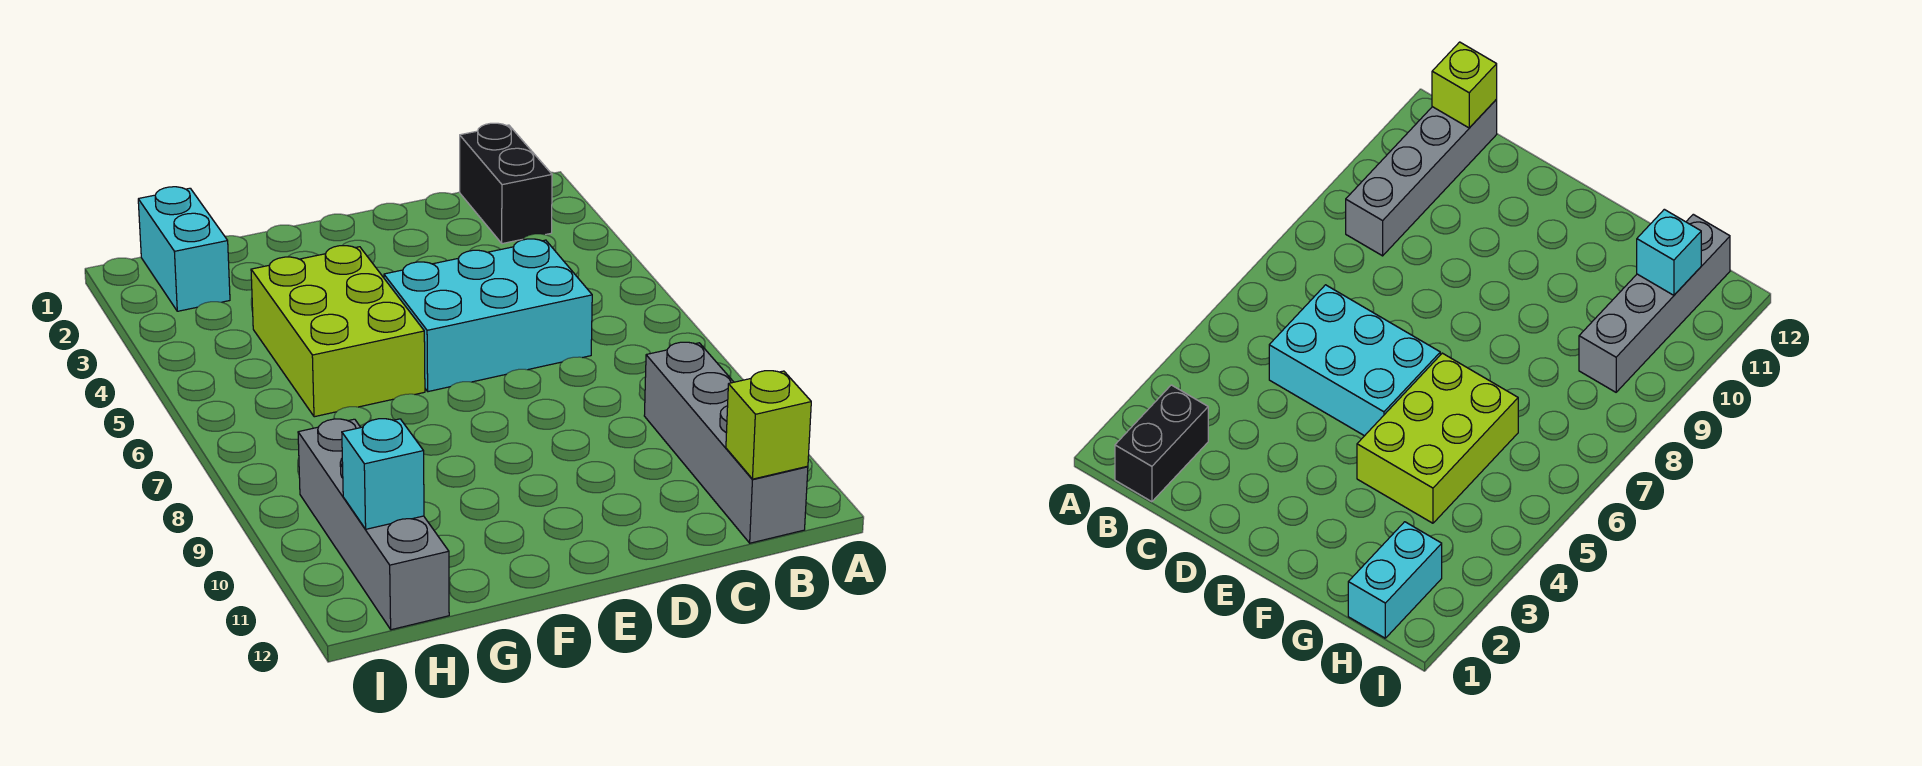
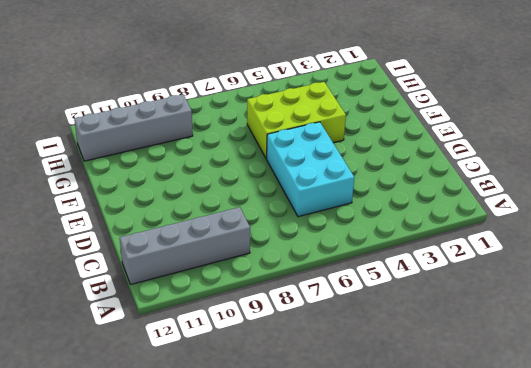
none -> black brick B1:B2 level 1
none -> cyan brick H1:H2 level 1

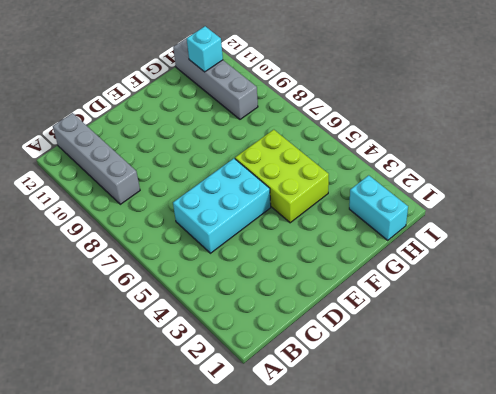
none -> black brick B1:B2 level 1
none -> lime brick B12 level 2

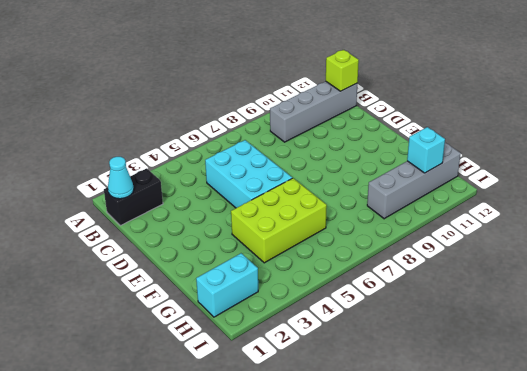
cyan cone B1 level 2 -> none

